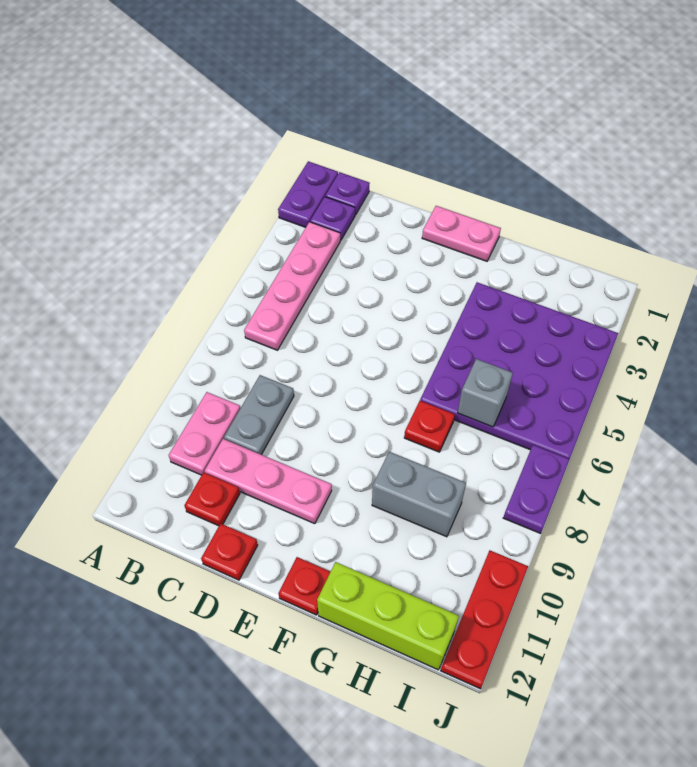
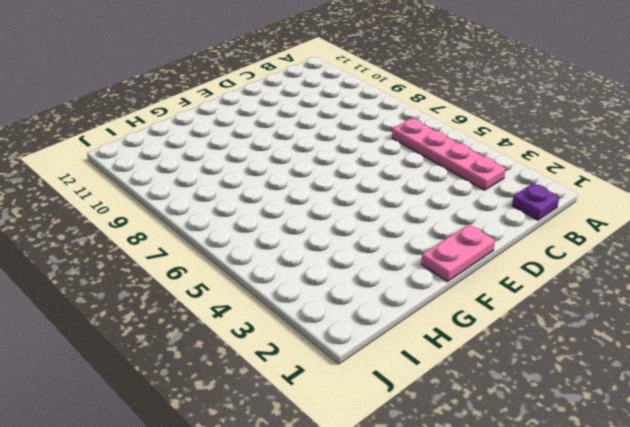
none -> purple plate A1:A2 level 1
none -> purple plate B2 level 1
none -> pink plate B9:B10 level 1

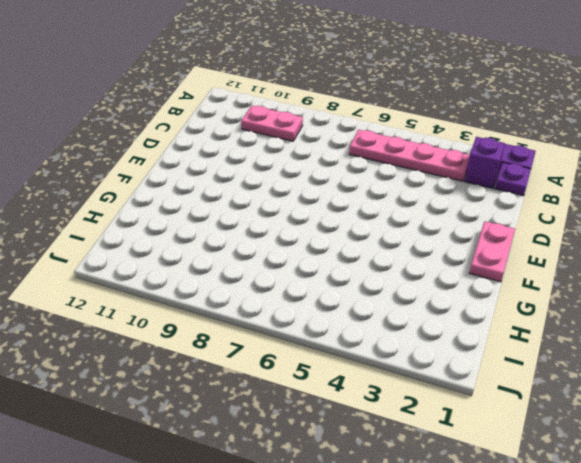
purple brick B2 level 1 -> purple plate B2 level 1
none -> grey plate C8:C9 level 1
none -> pink plate C10:E10 level 1
none -> red plate C11 level 1

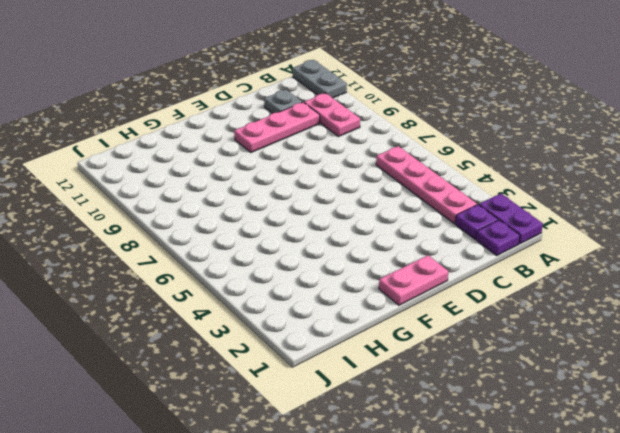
grey plate A11:A12 level 1 -> grey plate C8:C9 level 1
grey plate C11 level 1 -> red plate C11 level 1
none -> red plate D12 level 1
none -> red plate F12 level 1
none -> purple plate G3:J6 level 1

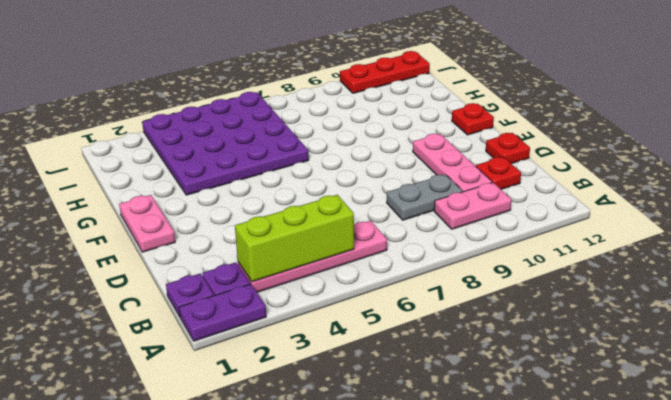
lime brick B3:B5 level 2 -> lime brick G12:I12 level 1
none -> red plate G7 level 1
none -> grey brick G9:H9 level 1
none -> purple plate J7:J8 level 1

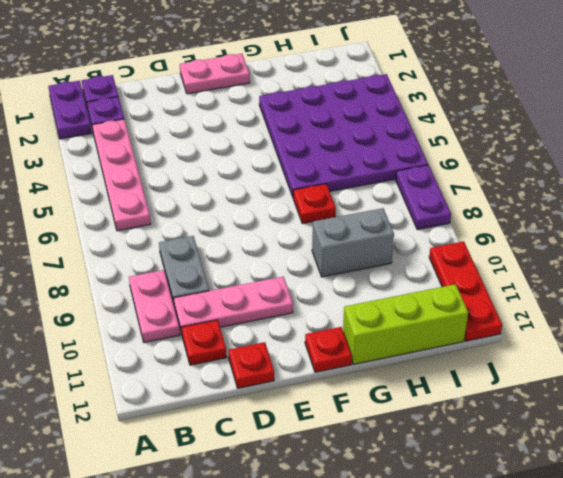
none -> grey brick H6 level 2

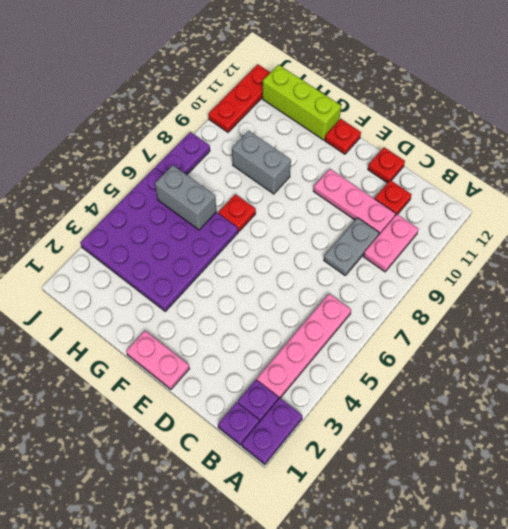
grey brick H6:I6 level 2 -> grey brick H6 level 2

